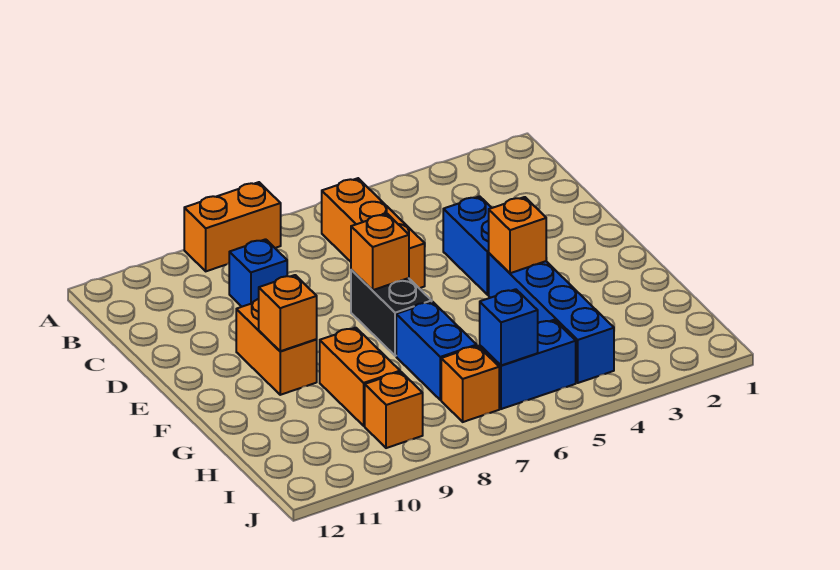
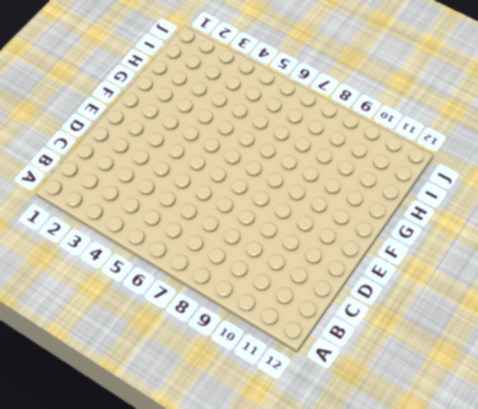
none -> orange brick A8:A9 level 1
none -> orange brick B6:D6 level 1
none -> blue brick C9 level 1

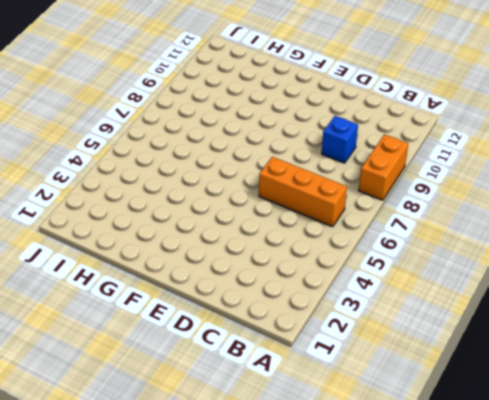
none -> blue brick D4:E4 level 1
none -> black brick E7:F7 level 1
none -> orange brick E10:F10 level 1

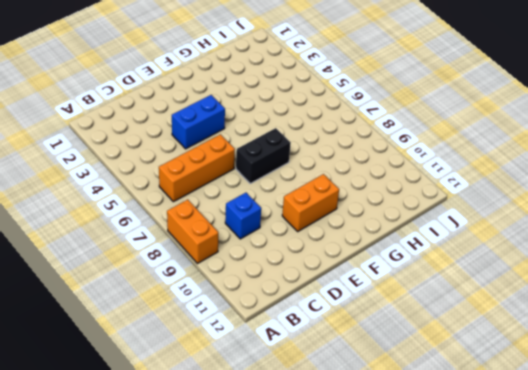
none -> blue brick F4:I4 level 1
none -> blue brick G7:H7 level 1
none -> orange brick G9:H9 level 1

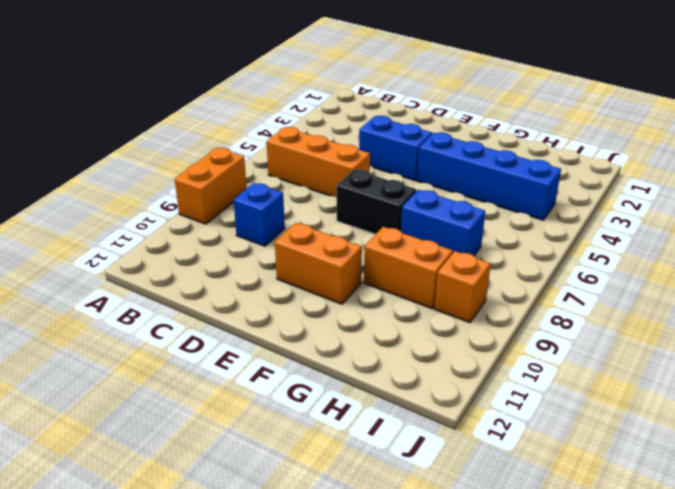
none -> blue brick I5:I6 level 1
none -> orange brick I7 level 1
none -> orange brick E7 level 2

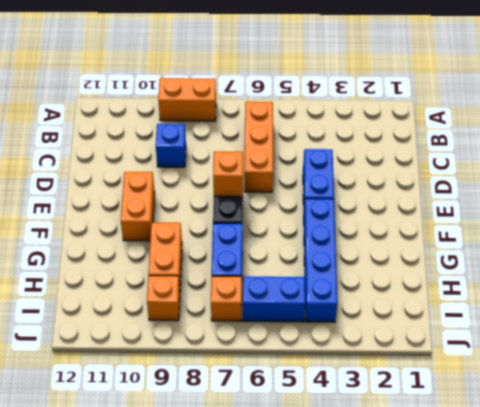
none -> orange brick F4 level 2
none -> orange brick F10 level 2
none -> blue brick I6 level 2

